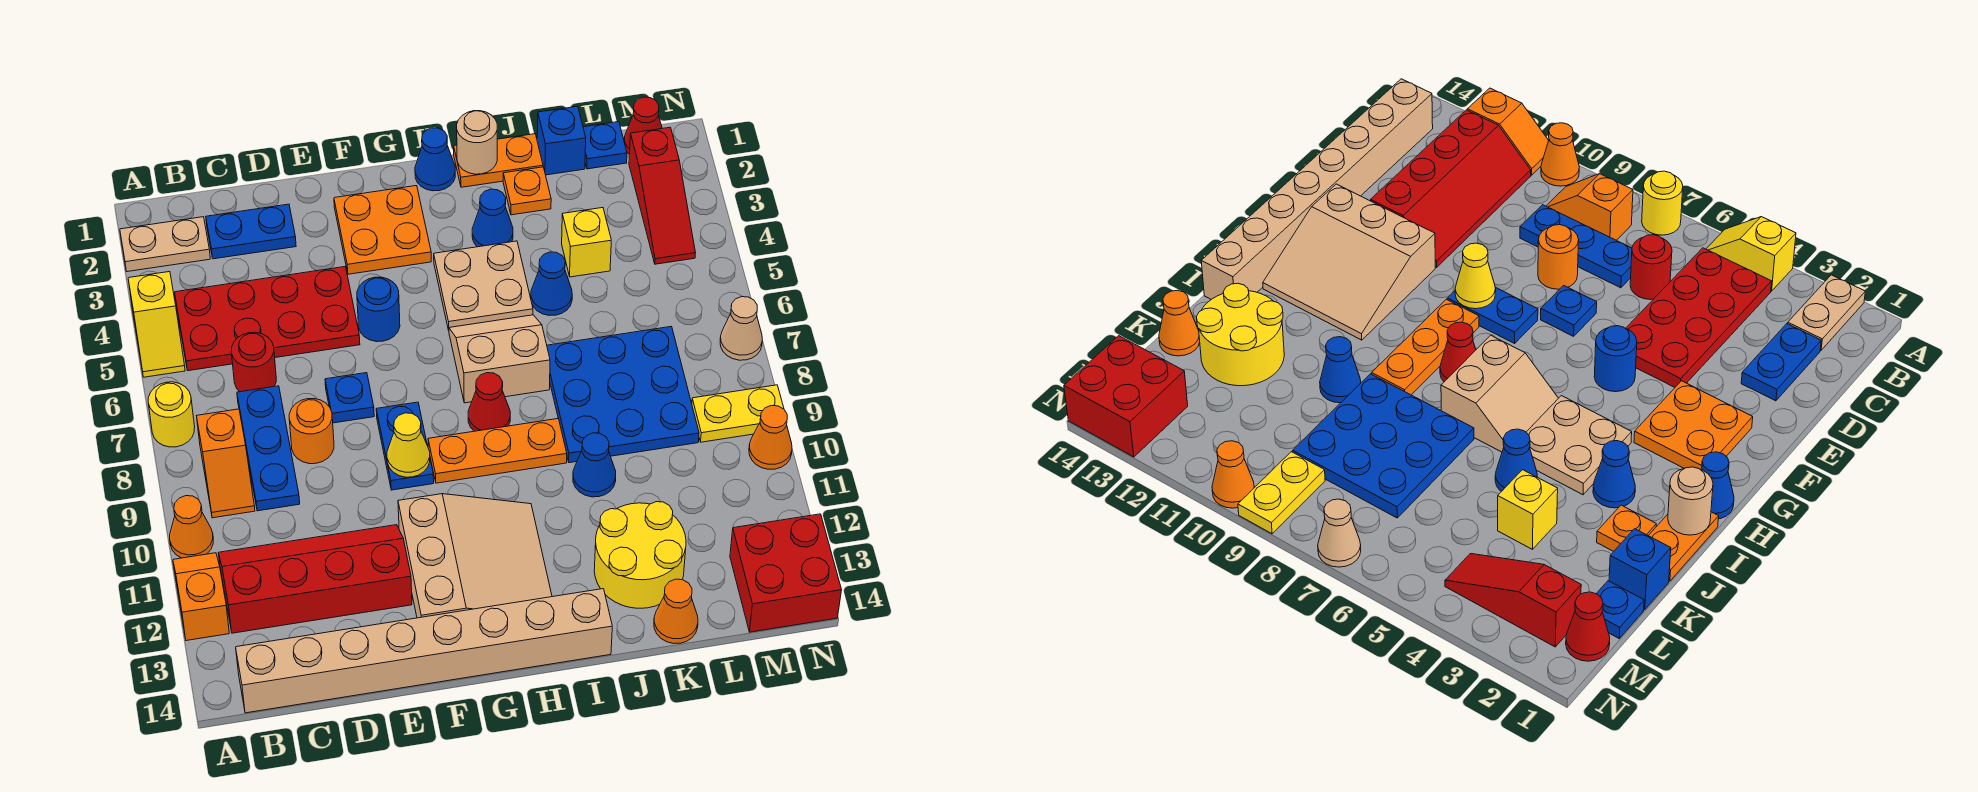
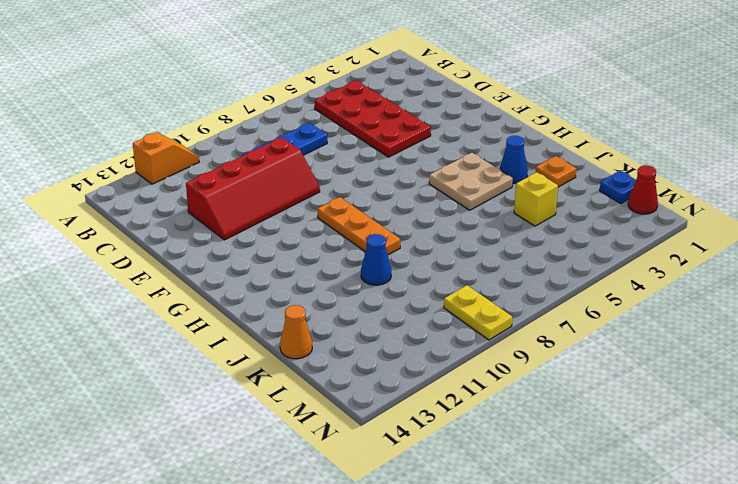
red slope D9:E12 level 1 top D -> red slope B11:E12 level 1 top 12
none -> tan plate A2:B2 level 1
none -> yellow slope A4:A5 level 1 top 4
none -> yellow round brick A7 level 1
none -> orange cone A10 level 1

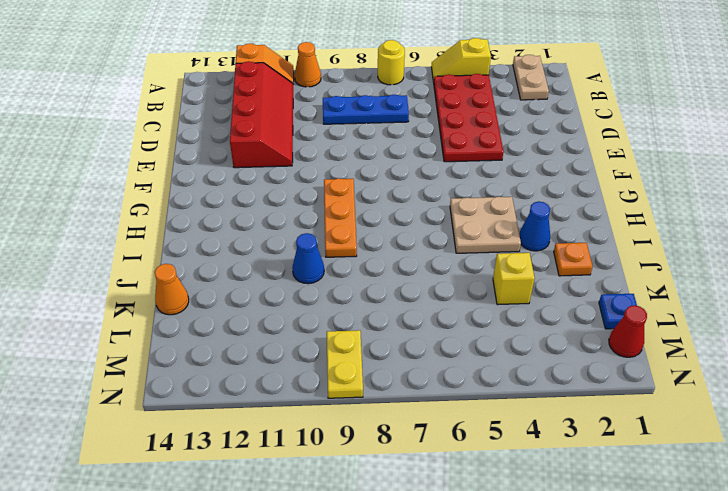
none -> orange slope B8:B9 level 1 top 8
none -> tan brick B14:I14 level 1
none -> blue plate C2:D2 level 1
none -> red round brick C6 level 1

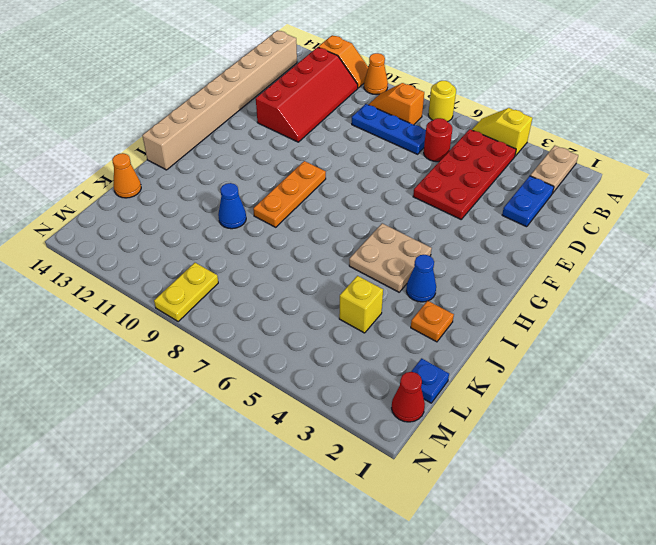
none -> orange round brick D8 level 1
none -> blue plate E7 level 1
none -> orange plate F2:G3 level 1
none -> blue round brick F5 level 1

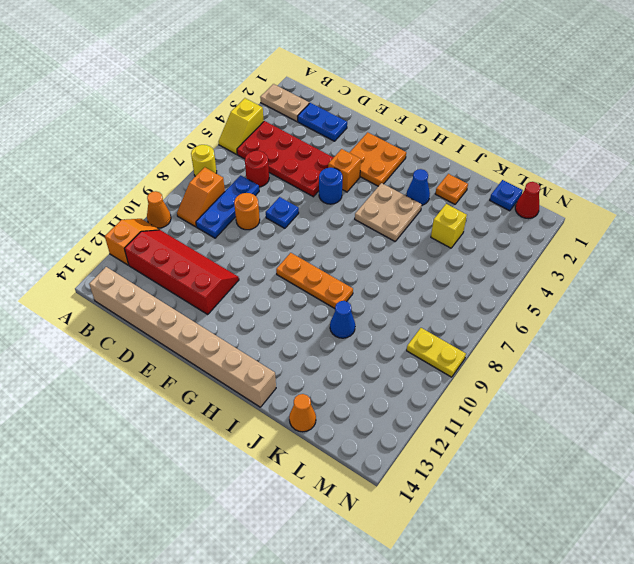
orange brick F4 level 1 -> none
none -> blue plate F8:F9 level 1
none -> tan slope F11:H13 level 1 top F
none -> blue cone H1 level 1
none -> tan slope H6:I7 level 1 top 7

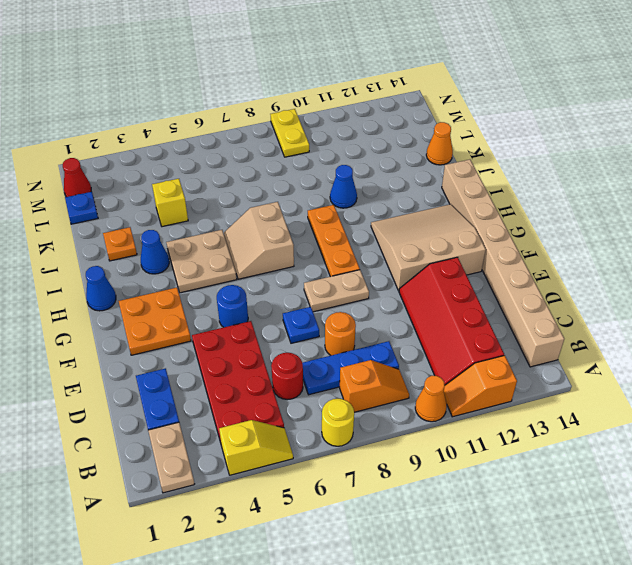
tan plate F8:F9 level 1 -> blue plate F8:F9 level 1
none -> red cone H8 level 1
none -> orange plate I1:J1 level 1
none -> blue cone J5 level 1
none -> blue plate J7:L9 level 1

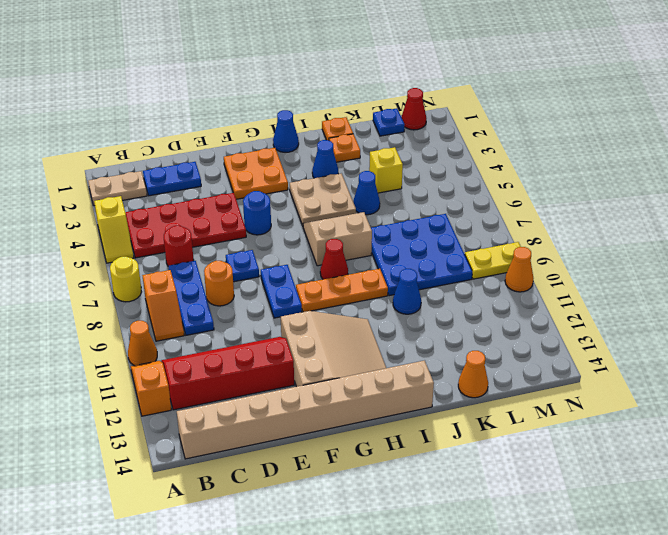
orange plate J1 level 1 -> orange plate I1:J1 level 1
none -> yellow round brick J12:K13 level 1
none -> blue brick K1 level 1
none -> red slope M2:M4 level 1 top 2
none -> red brick M13:N14 level 1

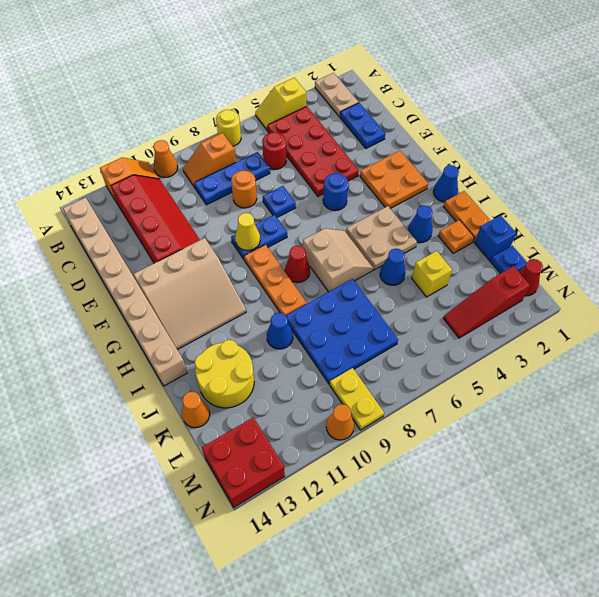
none -> tan cone N7 level 1
none -> tan round brick I1 level 2

